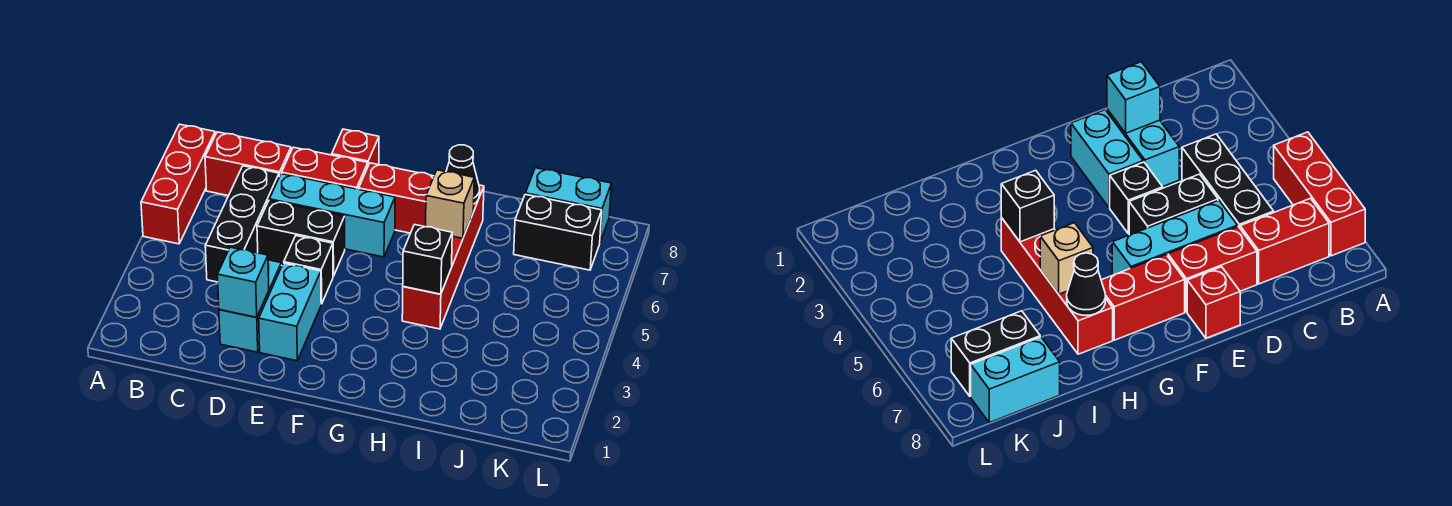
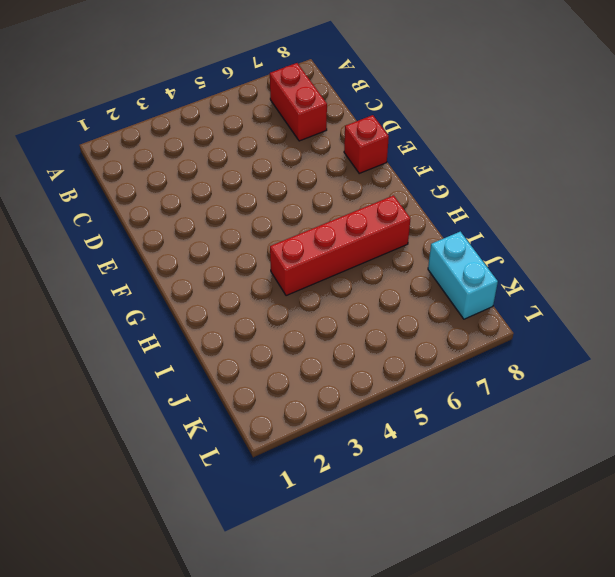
none -> red brick A5:A7 level 1
none -> black brick C4:C6 level 1
none -> cyan brick D2:D3 level 1

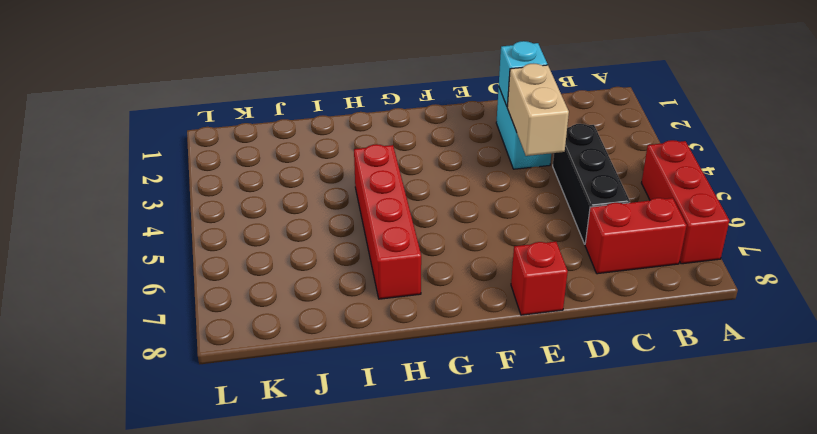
tan brick D3:D4 level 2 -> none
none -> black brick D5:E5 level 1
none -> cyan brick D6:F6 level 1
none -> red brick D7:E7 level 1

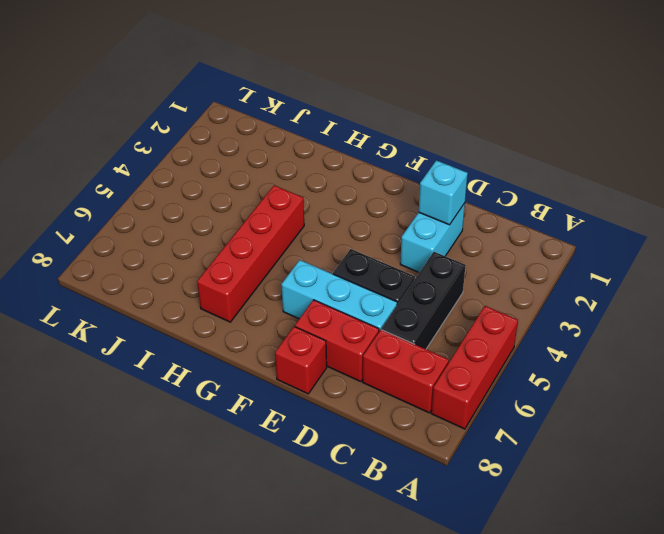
none -> cyan brick E2:E3 level 1
none -> black brick E4 level 1
none -> red brick F7:G7 level 1

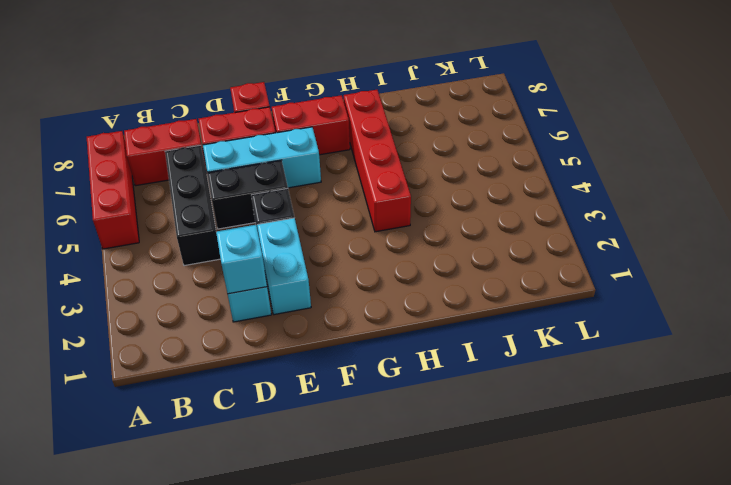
none -> black brick J7:K7 level 1
none -> cyan brick J8:K8 level 1
none -> black brick H4 level 2

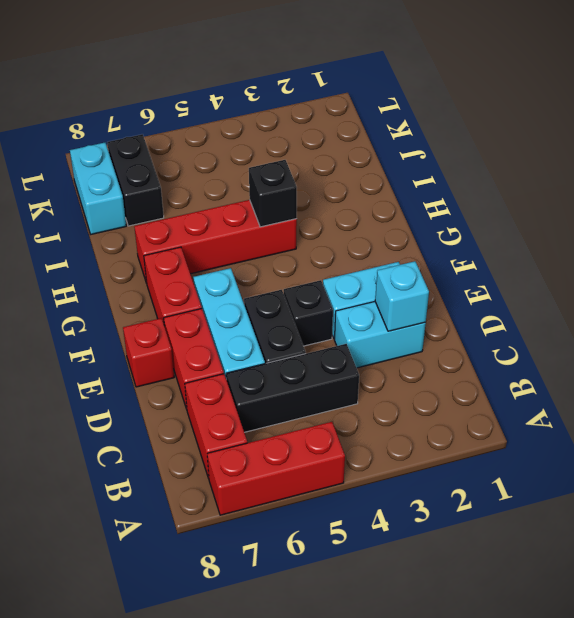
none -> tan brick H6 level 2
none -> black cone H7 level 2

